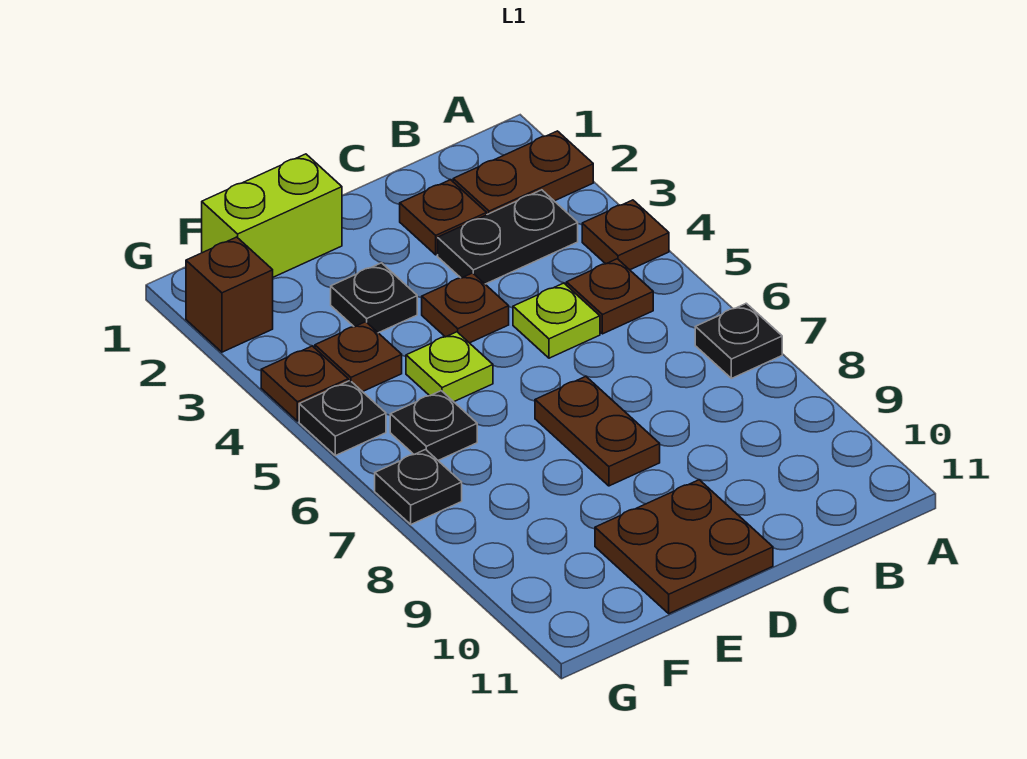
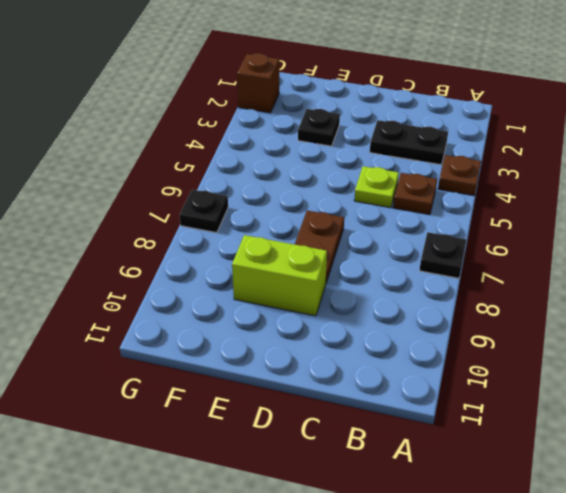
lime brick D9:E9 level 1 -> lime brick E1:F1 level 1
none -> brown plate A2:B2 level 1
none -> brown plate C2 level 1
none -> brown plate D4 level 1

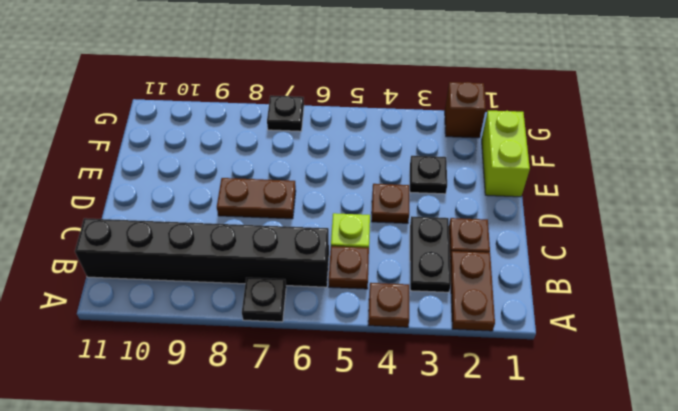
black brick B6:B11 level 1 -> none
none -> brown plate D10:E11 level 1
none -> lime plate E5 level 1
none -> brown plate F4 level 1

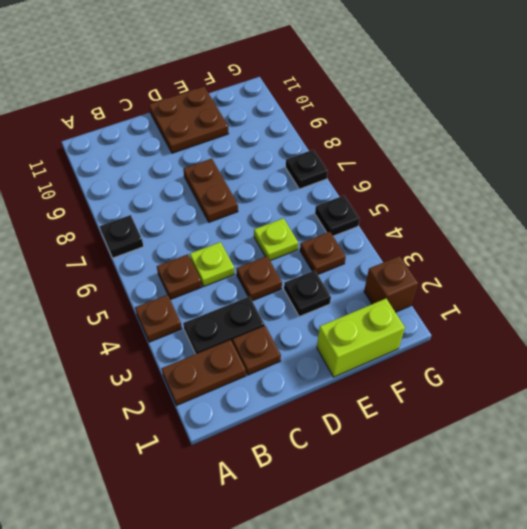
none -> black plate F6 level 1
none -> brown plate G4 level 1

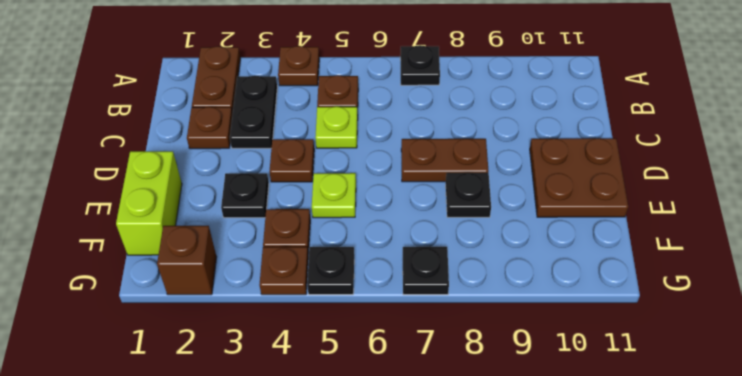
black plate E8 level 1 -> black plate F6 level 1

